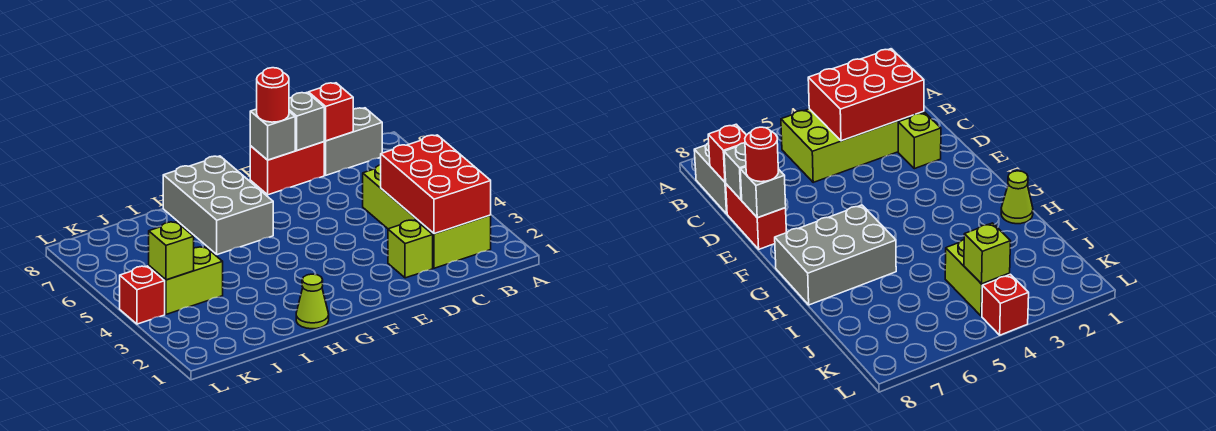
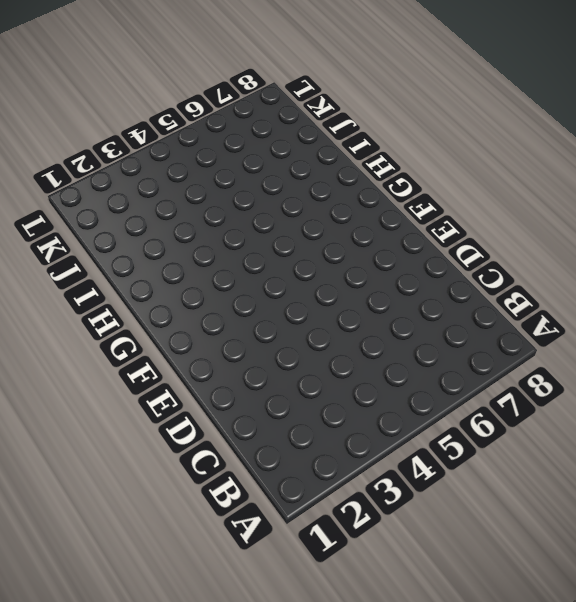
none -> lime brick B2:C5 level 1
none -> grey brick B8:C8 level 1
none -> lime brick D2 level 1

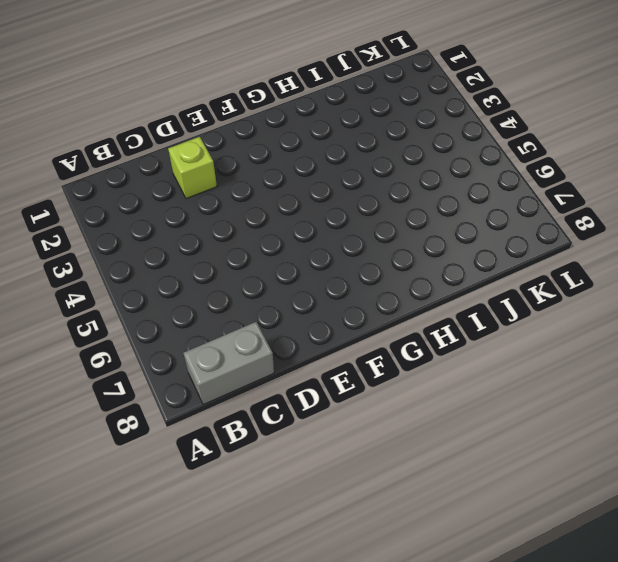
none -> lime brick B2:C5 level 1
none -> red brick D8:E8 level 1
none -> grey brick G6:H8 level 1

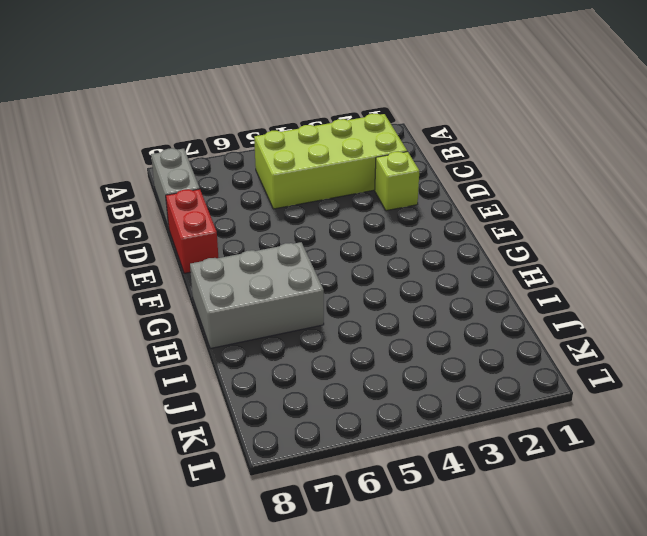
none -> lime cone H1 level 1
none -> lime brick J4:K4 level 1
none -> red brick L4 level 1

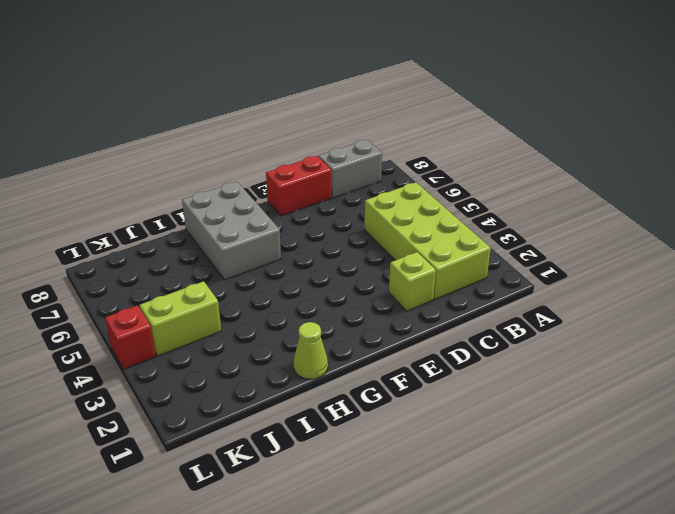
none -> red brick B2:C4 level 2
none -> red brick C8 level 2
none -> grey brick D8 level 2

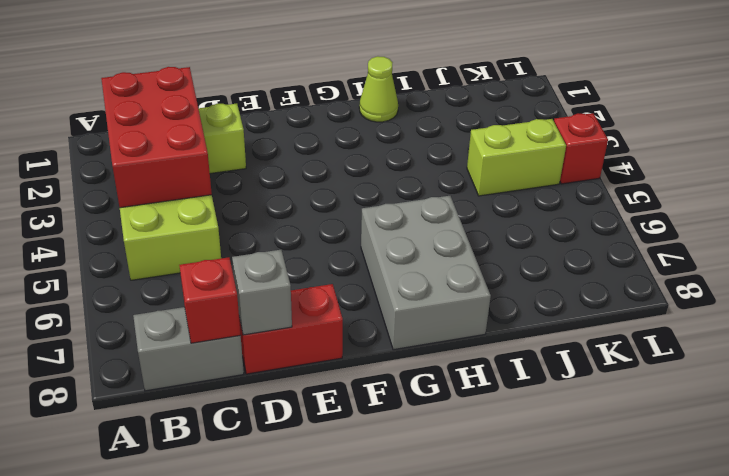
none -> grey brick E8 level 2
none -> lime brick K4 level 2
none -> red round brick E8 level 3

